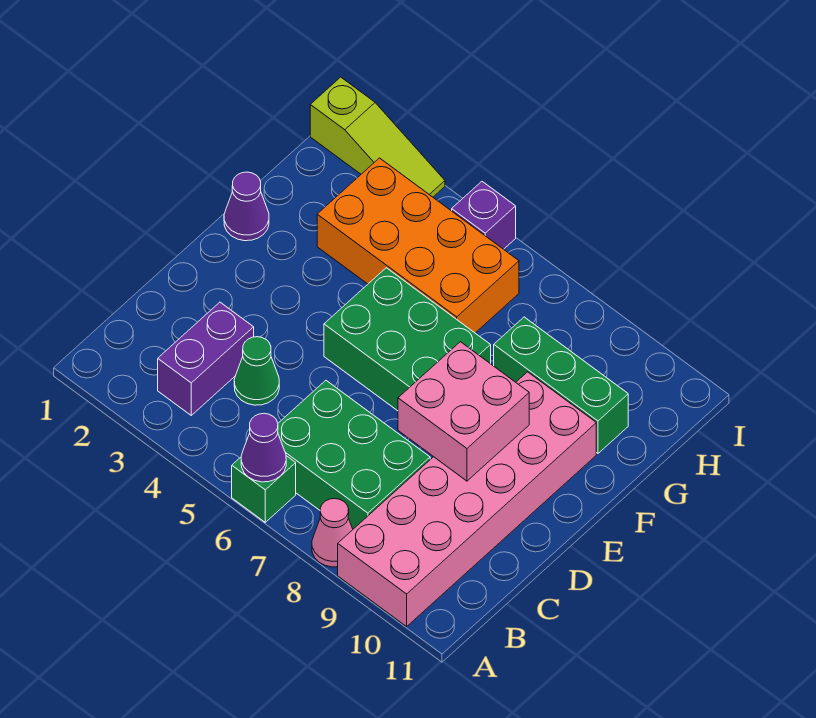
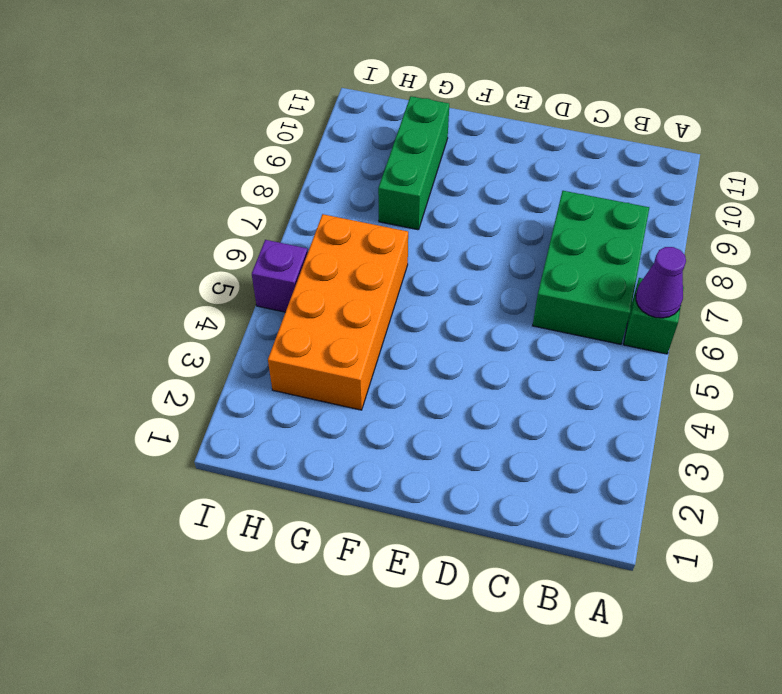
none -> pink cone A8 level 1
none -> pink brick A9:F10 level 1
none -> purple brick B3:C3 level 1

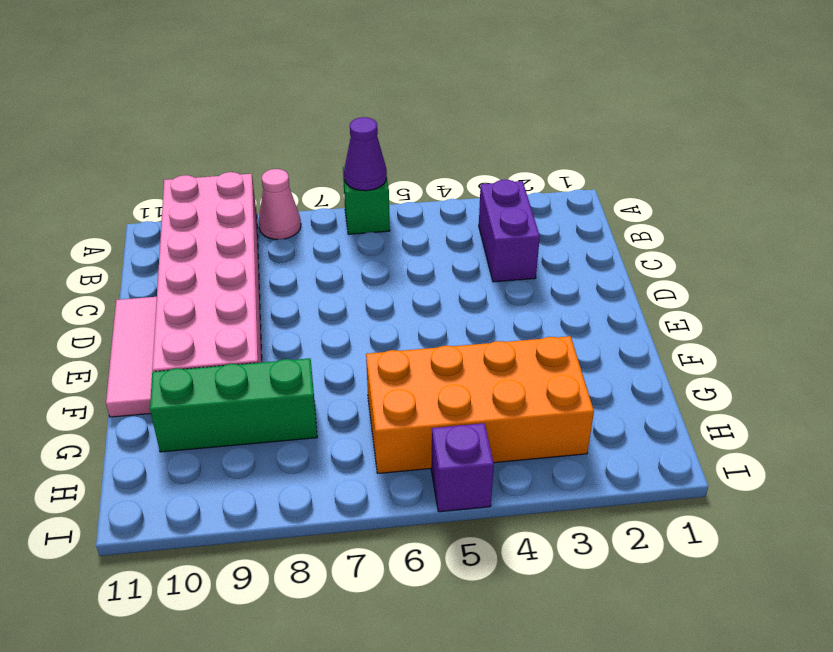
pink tile D11:F11 level 1 -> none
none -> green brick B6:C8 level 1
none -> green cone C4 level 1
none -> green brick E5:F7 level 1

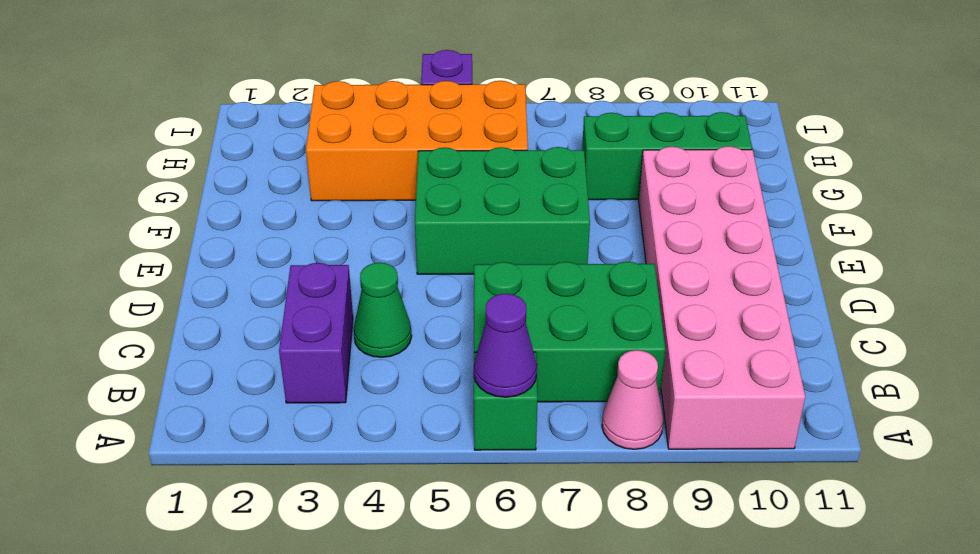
none -> purple cone F1 level 1
none -> lime slope I1:I3 level 1 top 1
none -> pink brick D8:E9 level 2

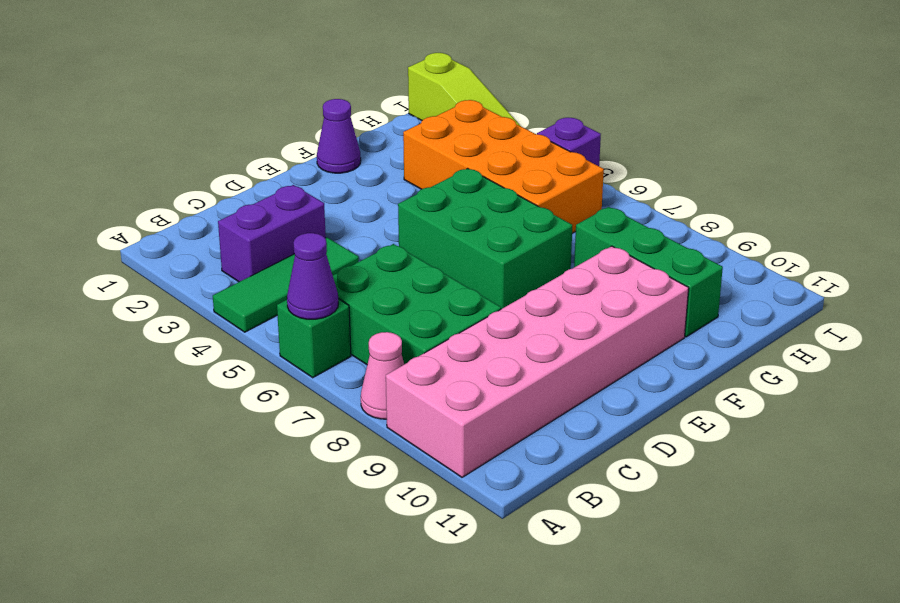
green tile A4:C4 level 1 -> green cone C4 level 1
none -> pink brick D8:E9 level 2

